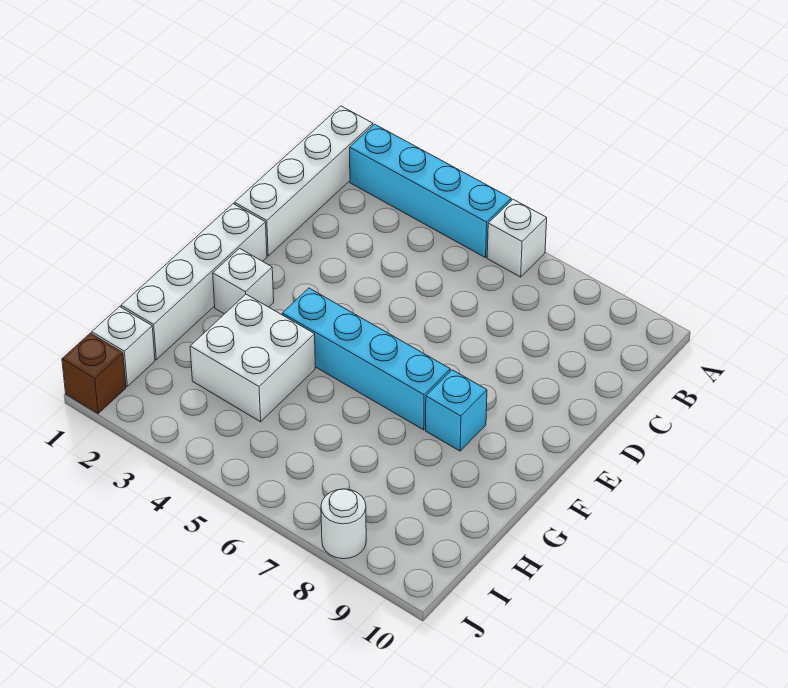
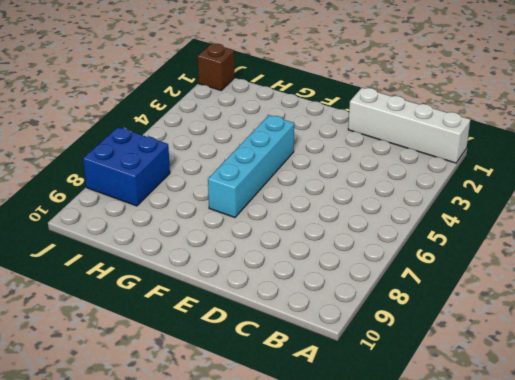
blue brick I7:J8 level 1 -> white round brick J8 level 1
none -> cyan brick A2:A5 level 1
none -> white brick A6 level 1

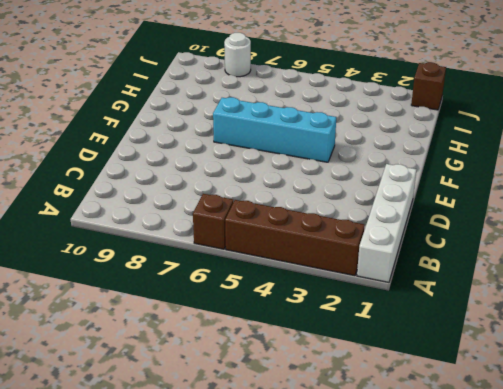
brown brick A2:A5 level 1 -> cyan brick A2:A5 level 1
brown brick A6 level 1 -> white brick A6 level 1
none -> white brick E1:H1 level 1
none -> white brick F2 level 1

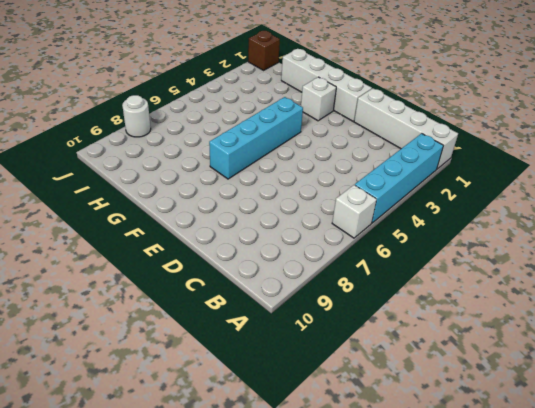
none -> cyan brick F8 level 1
none -> white brick G3:H4 level 1

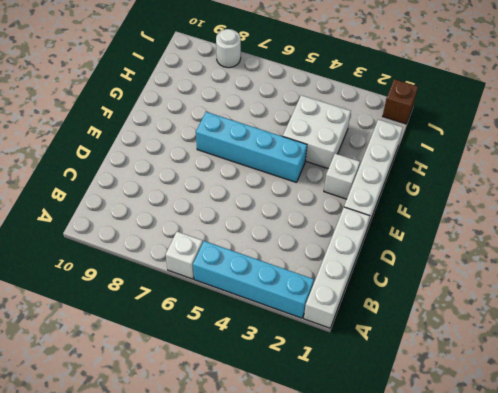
none -> cyan brick F8 level 1
none -> white brick I1 level 1

